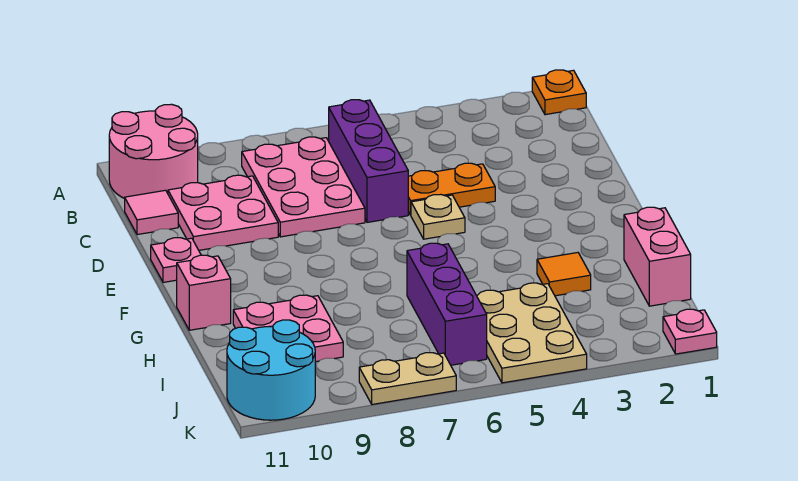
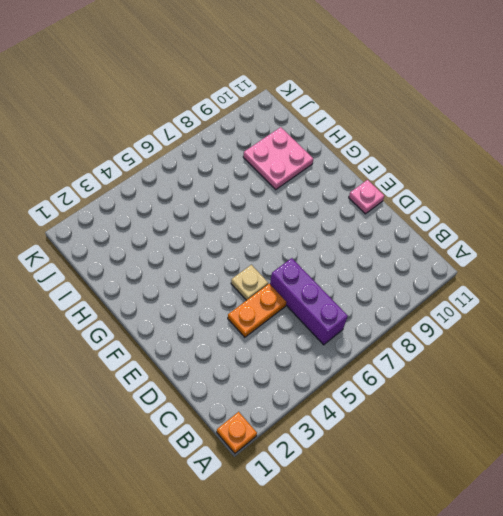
none -> pink round brick A10:B11 level 1
none -> pink plate B7:D8 level 1
none -> pink plate C9:D10 level 1

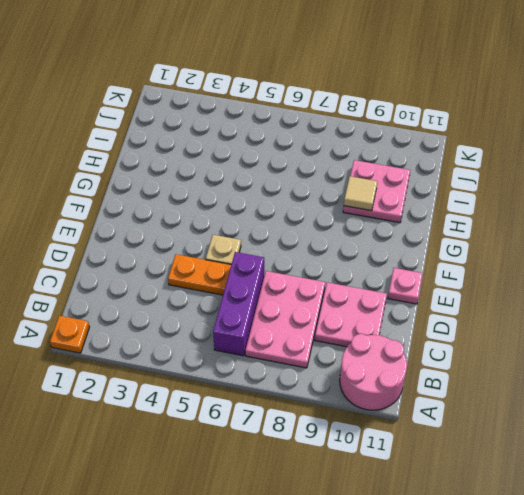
tan tile H9 level 2 -> none
none -> pink tile C11 level 1
none -> pink brick G11 level 1
none -> pink brick H1:I1 level 1

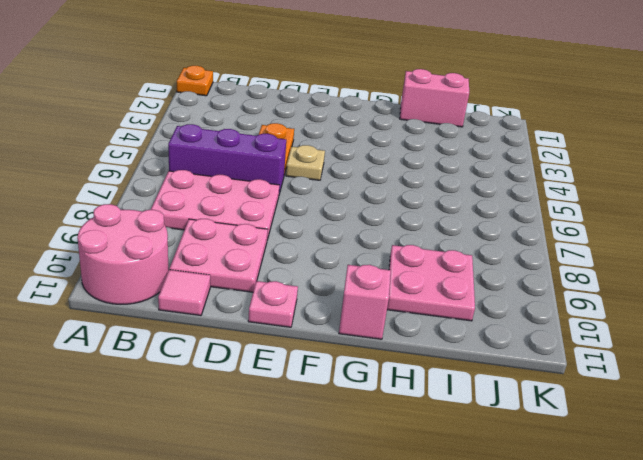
none -> orange tile H3 level 1
none -> purple brick H6:J6 level 1
none -> tan plate I4:K5 level 1

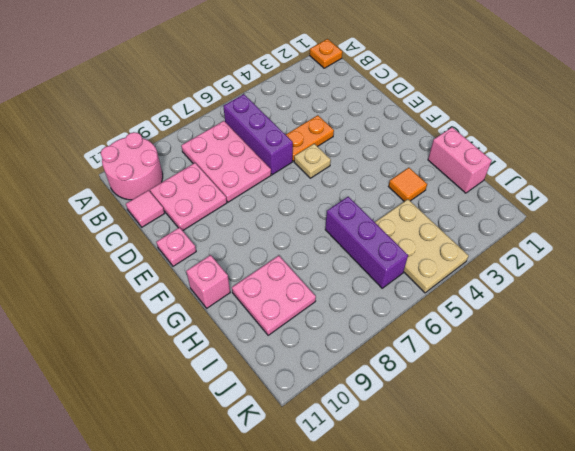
none -> cyan round brick J10:K11 level 1
none -> pink plate K1 level 1
none -> tan plate K7:K8 level 1

